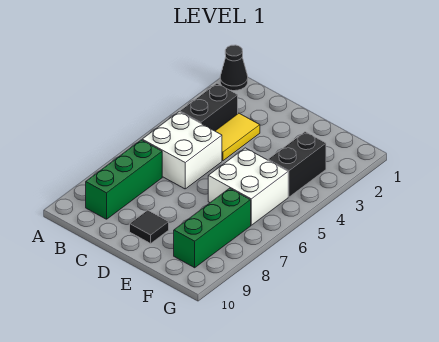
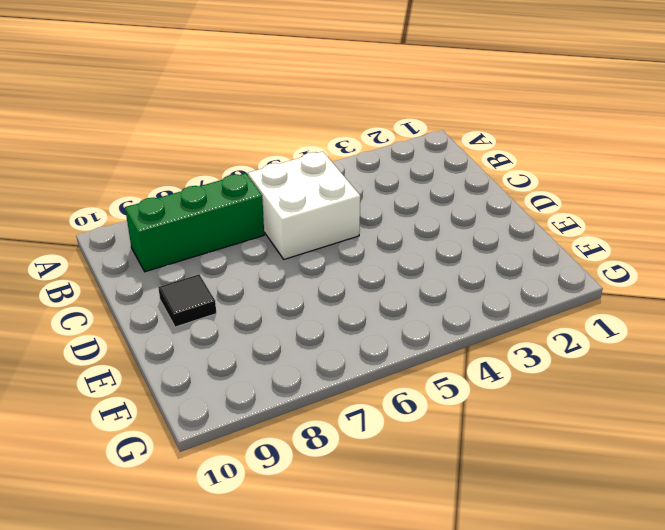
none -> black cone A1 level 1
none -> black brick B3:B4 level 1

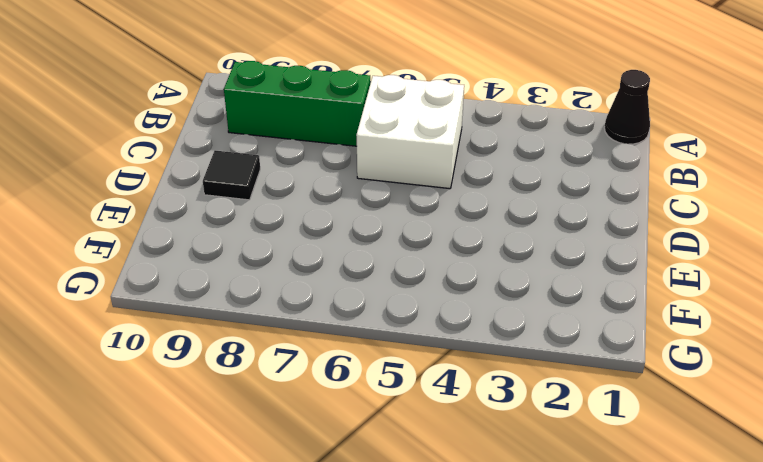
none -> black brick B3:B4 level 1
none -> yellow tile C3:C4 level 1

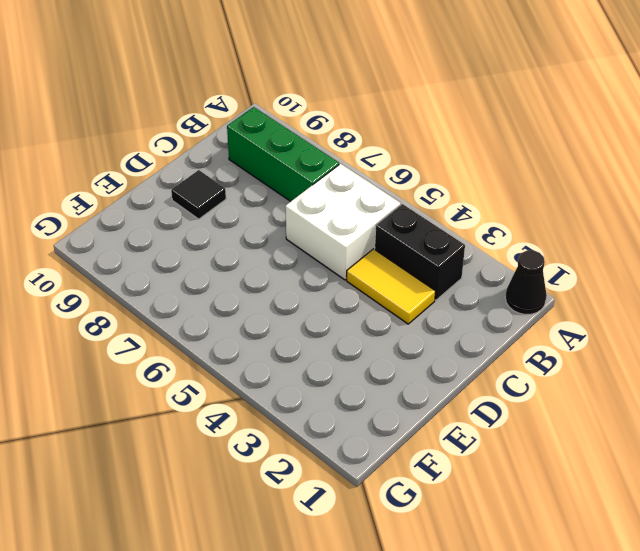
none -> white brick E5:F6 level 1
none -> black brick F3:F4 level 1

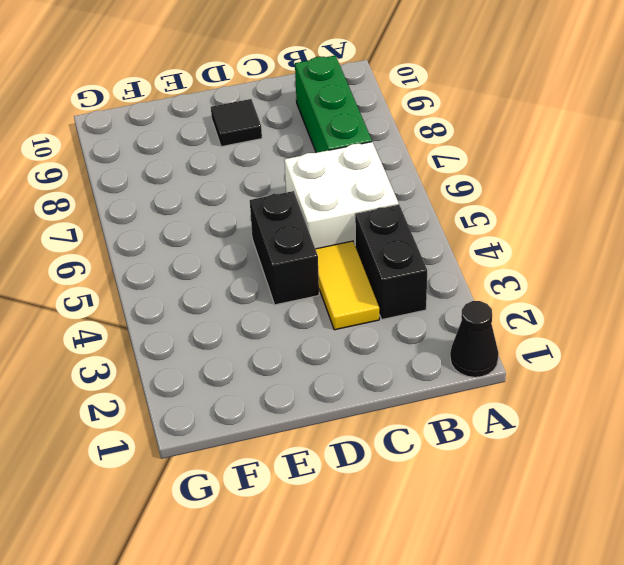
black brick D4:D5 level 1 -> black brick F3:F4 level 1
none -> white brick E5:F6 level 1
none -> green brick F7:F9 level 1

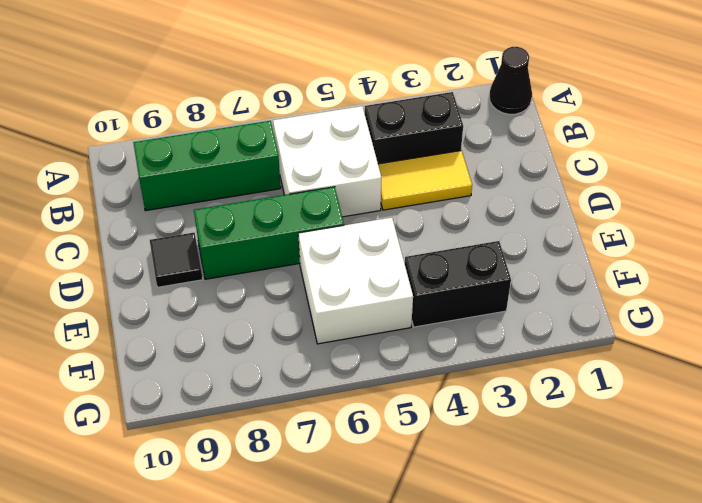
green brick D6:D8 level 1 -> green brick F7:F9 level 1

